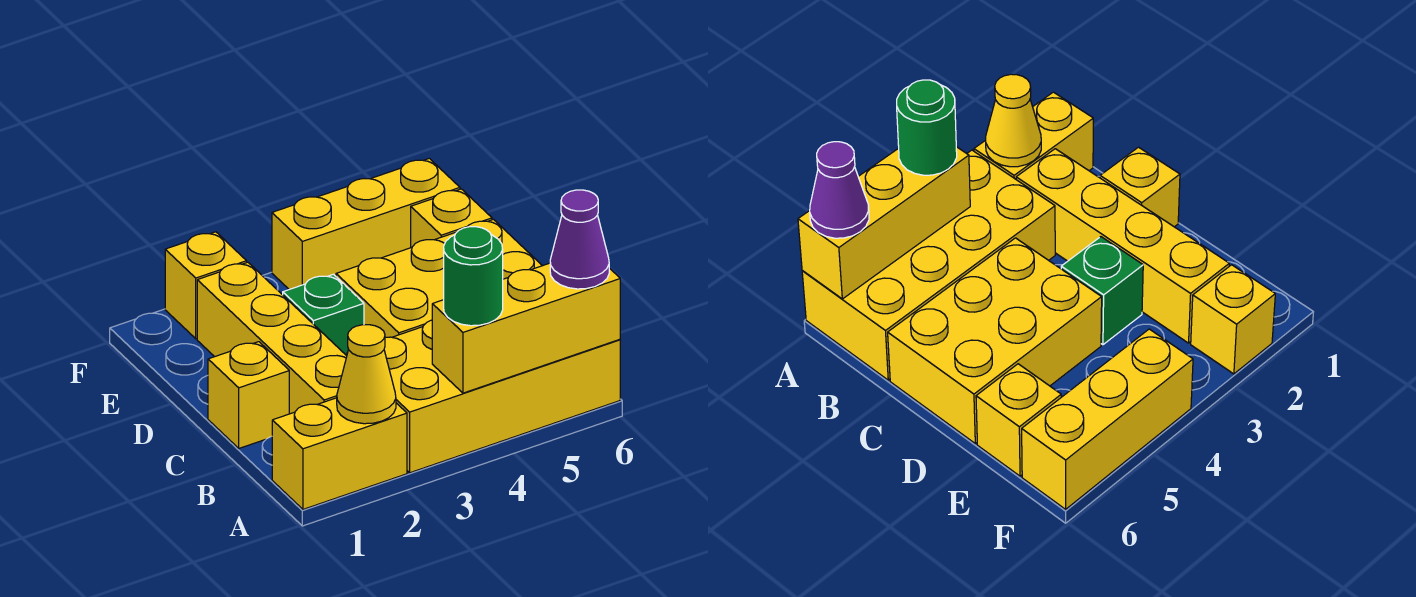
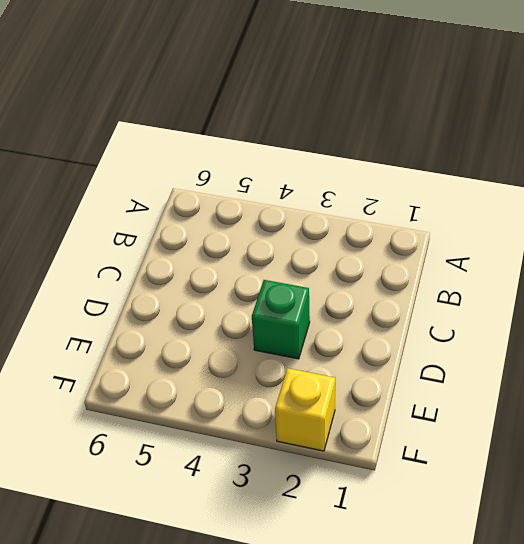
none -> yellow brick A1:A2 level 1
none -> yellow brick A3:B6 level 1
none -> yellow brick B2:E2 level 1

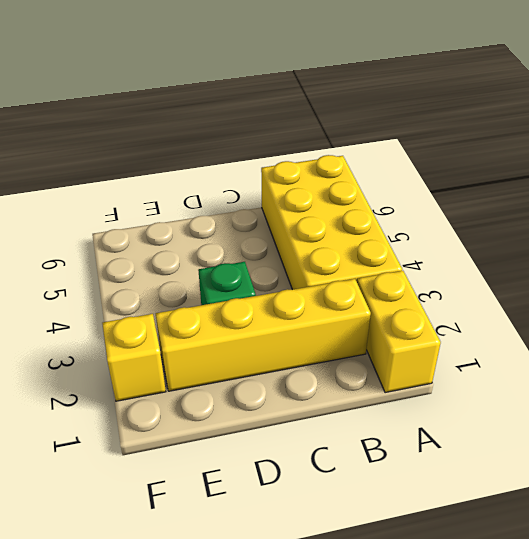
none -> yellow brick C1 level 1
none -> yellow brick C4:D6 level 1
none -> yellow brick E6 level 1

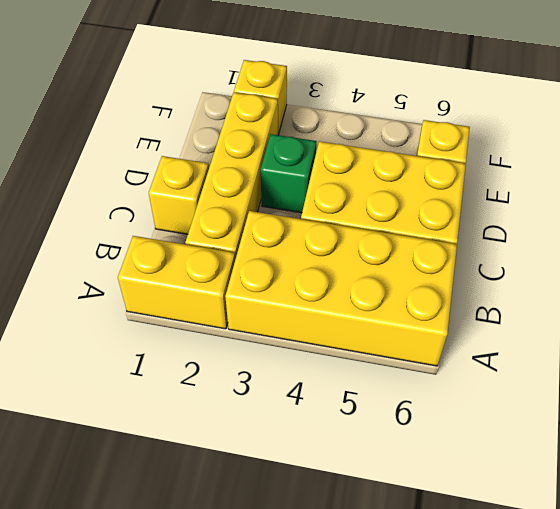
none -> yellow brick F4:F6 level 1
none -> yellow cone A2 level 2
none -> yellow brick A4:A6 level 2

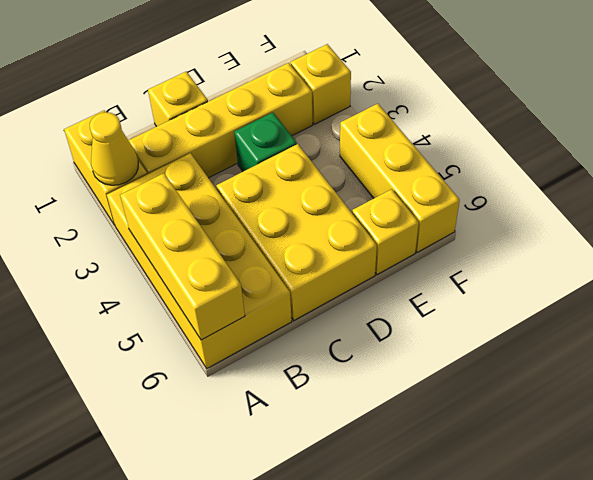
none -> green round brick A4 level 3
none -> purple cone A6 level 3

